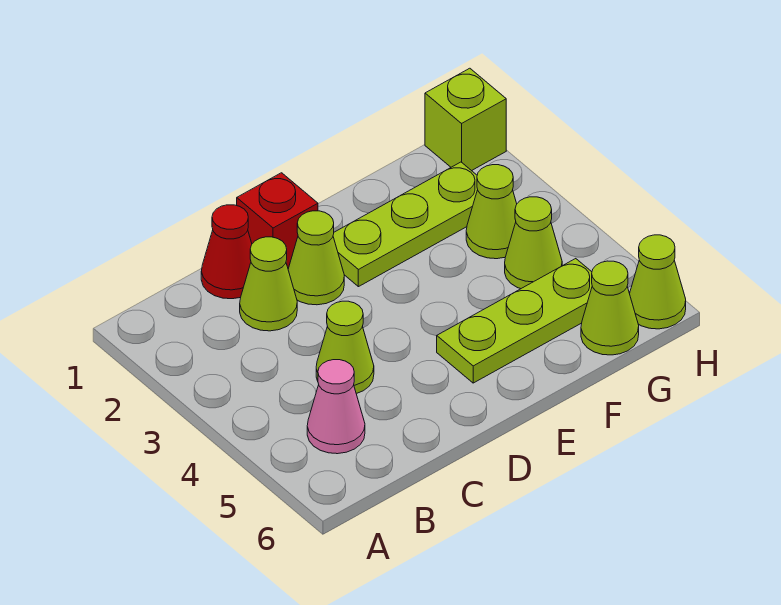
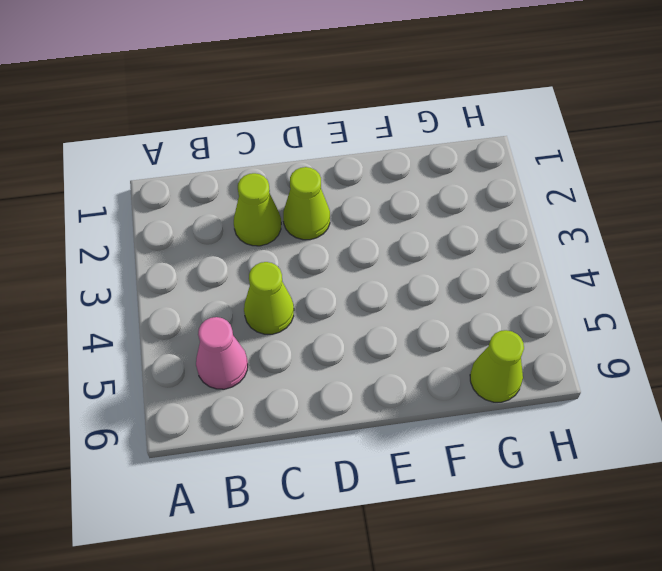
none -> red cone C1 level 1
none -> red brick D1 level 1
none -> lime plate E2:G2 level 1

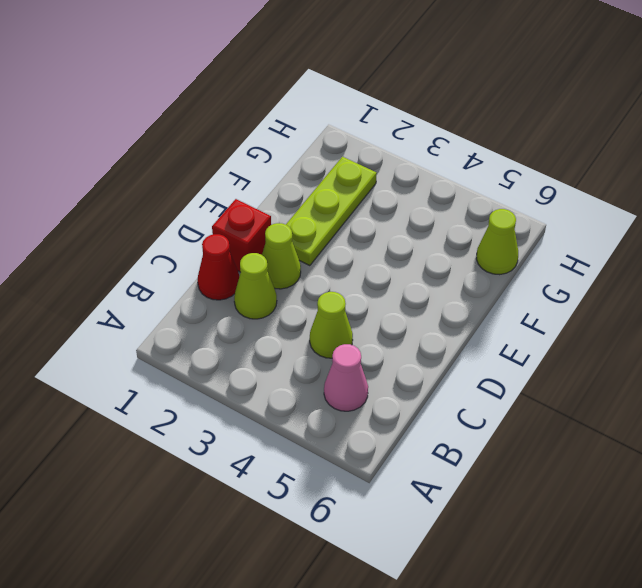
none -> lime plate E5:G5 level 1
none -> lime cone G3 level 1
none -> lime cone G4 level 1

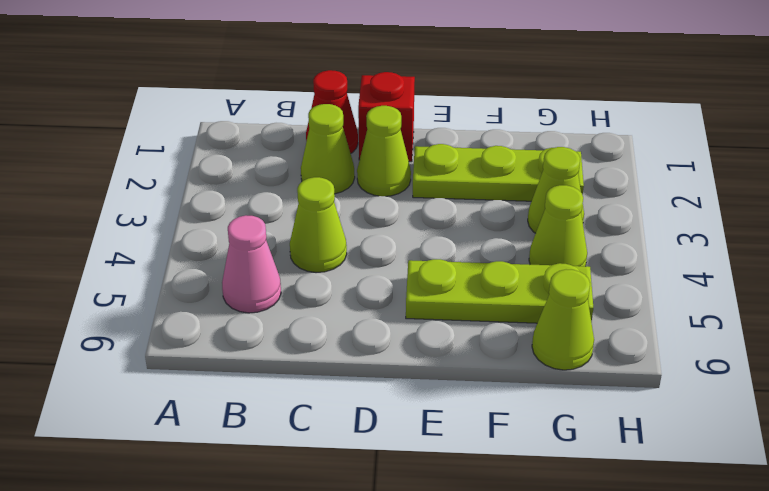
none -> lime brick H1 level 1
none -> lime cone H6 level 1

